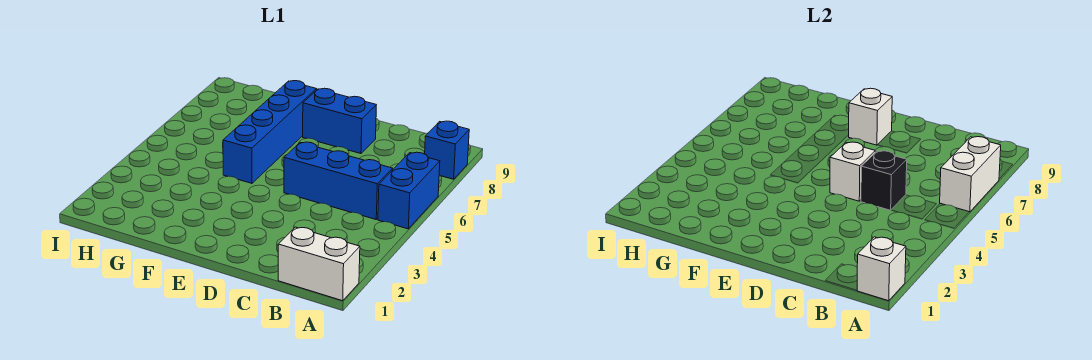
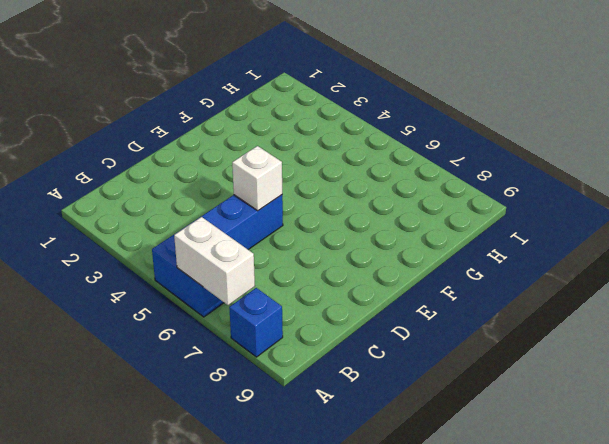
none -> white brick A1:B1 level 1
none -> blue brick D8:E8 level 1

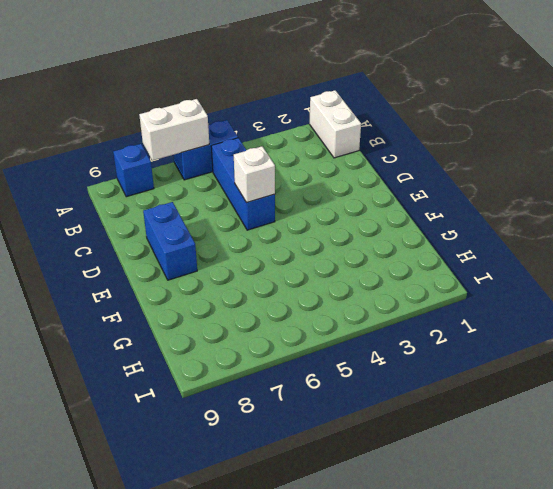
none -> blue brick F5:F8 level 1
none -> white brick A1 level 2

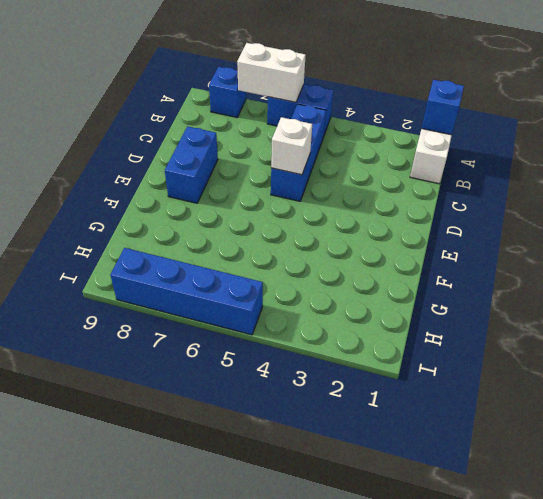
blue brick A1 level 2 -> white brick A1 level 2
blue brick I5:I8 level 1 -> blue brick F5:F8 level 1
none -> black brick C5 level 2
none -> white brick E8 level 2

